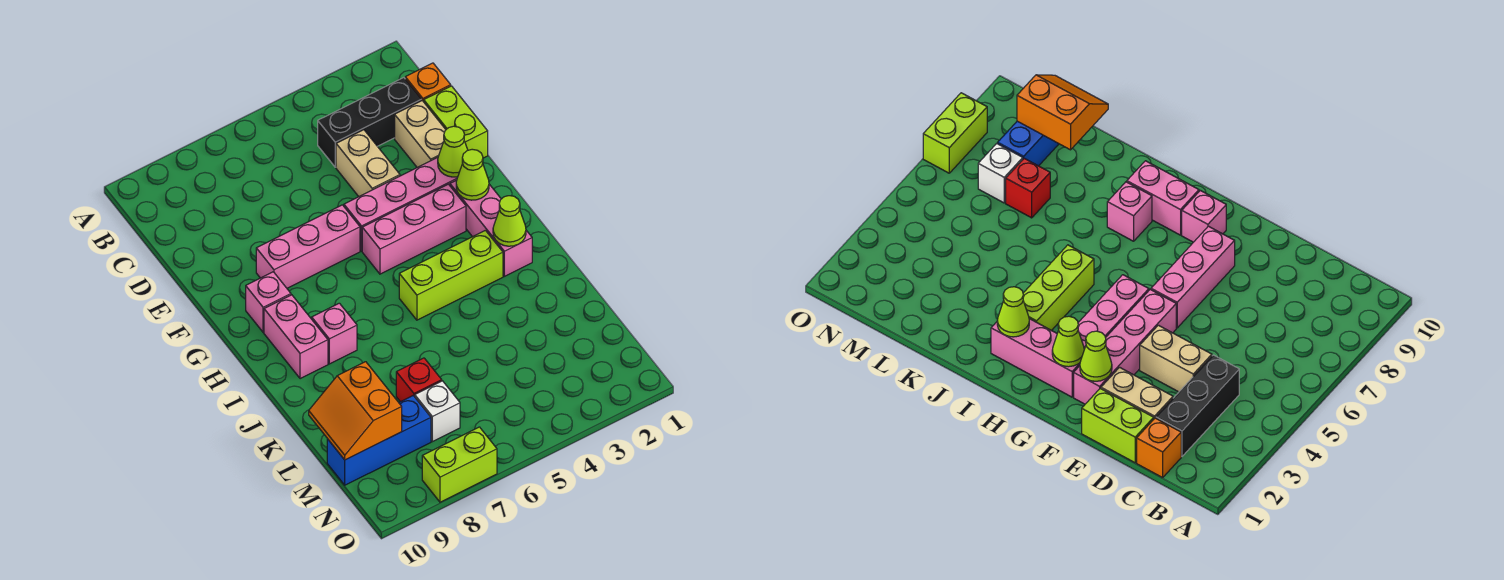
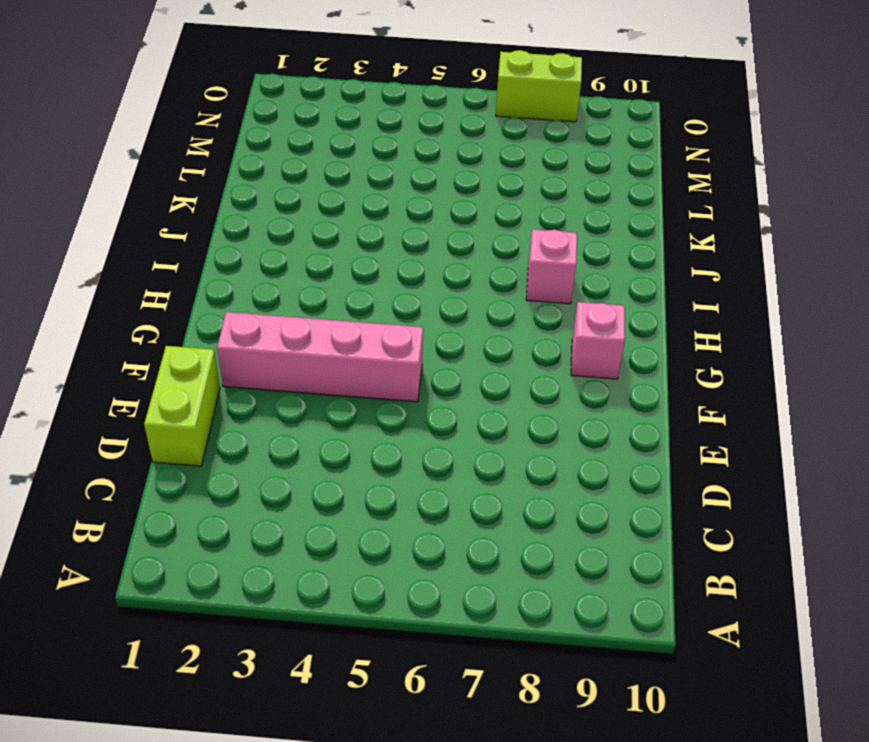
none -> orange brick C1 level 1
none -> black brick C2:C4 level 1
none -> tan brick D2:E2 level 1

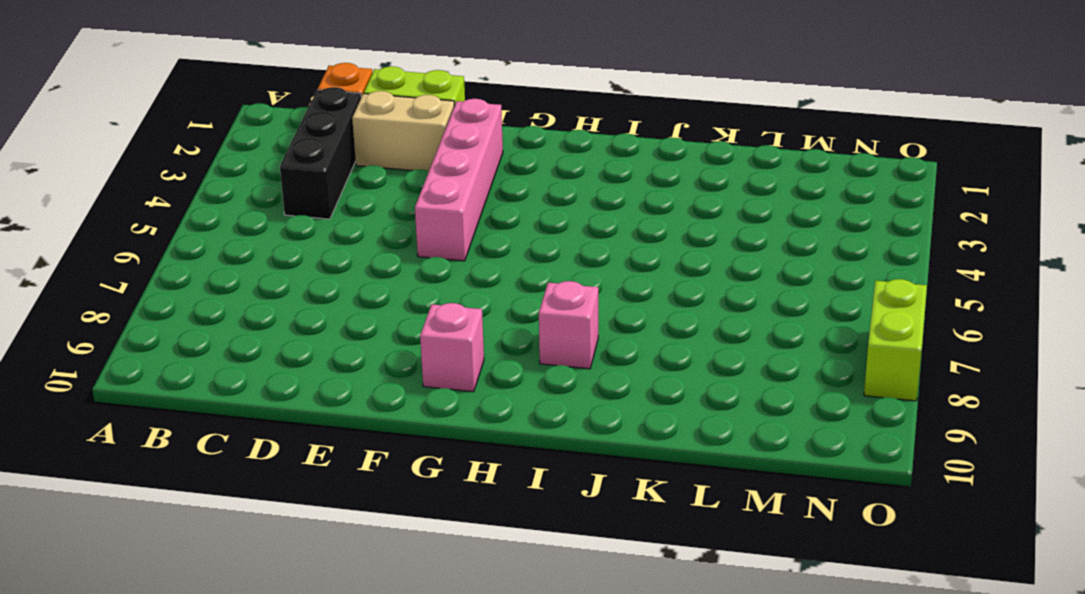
none -> tan brick D4:E4 level 1
none -> pink brick F6:F8 level 1
none -> pink brick G2:I2 level 1

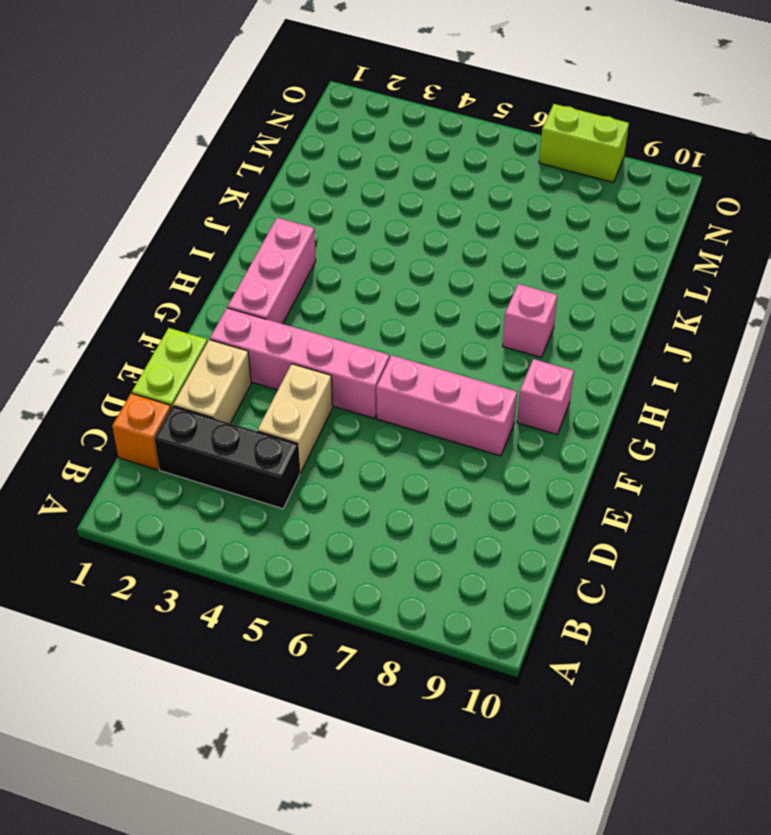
none -> pink brick G3:G5 level 1
none -> pink brick H9:I9 level 1
none -> lime brick I3:I5 level 1

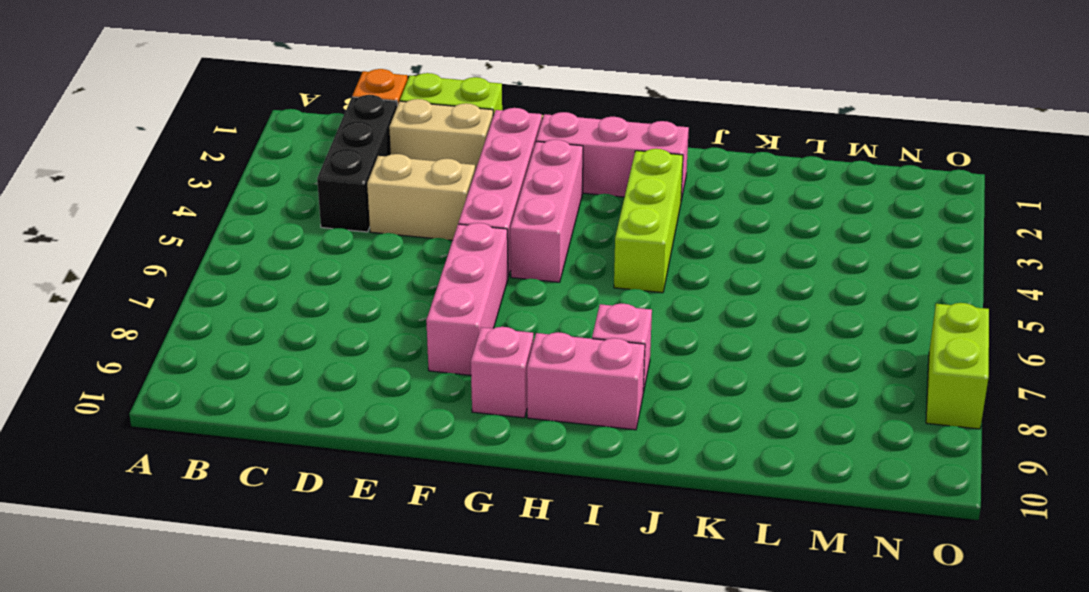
none -> red brick L7 level 1
none -> white brick M7 level 1
none -> blue brick M8:M10 level 1

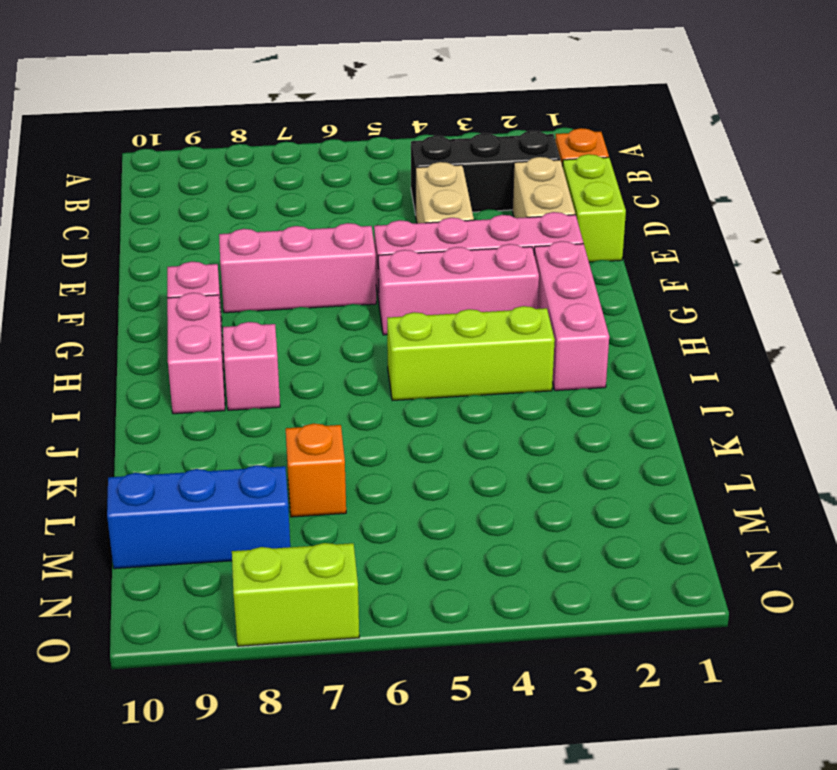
orange brick L7 level 1 -> red brick L7 level 1
none -> white brick M7 level 1
none -> lime cone F2 level 2
none -> lime cone G2 level 2

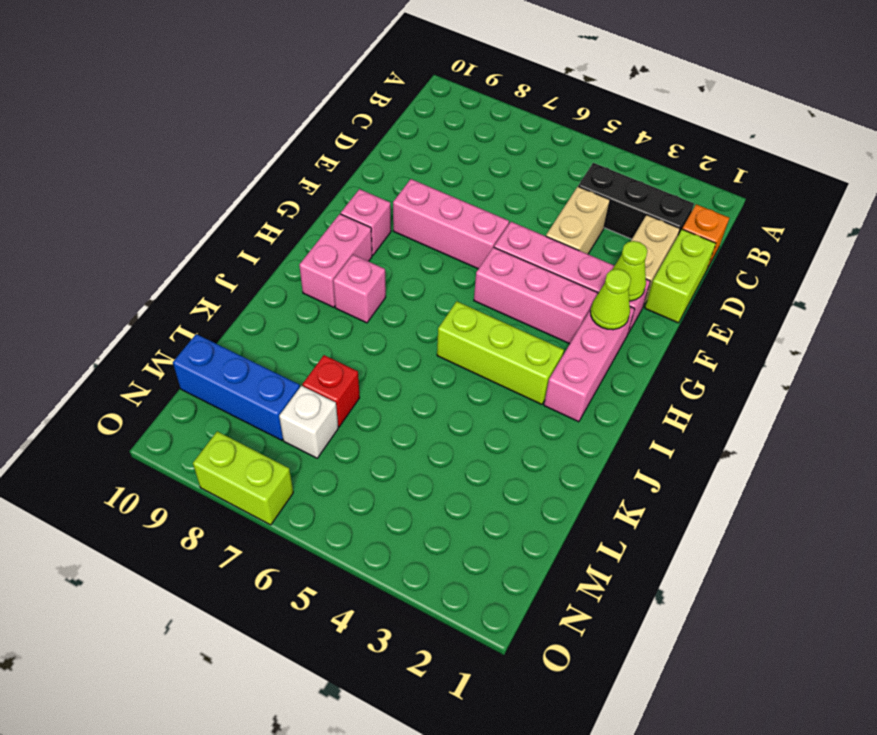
none -> lime cone I2 level 2
none -> orange slope L9:M10 level 2 top 9

